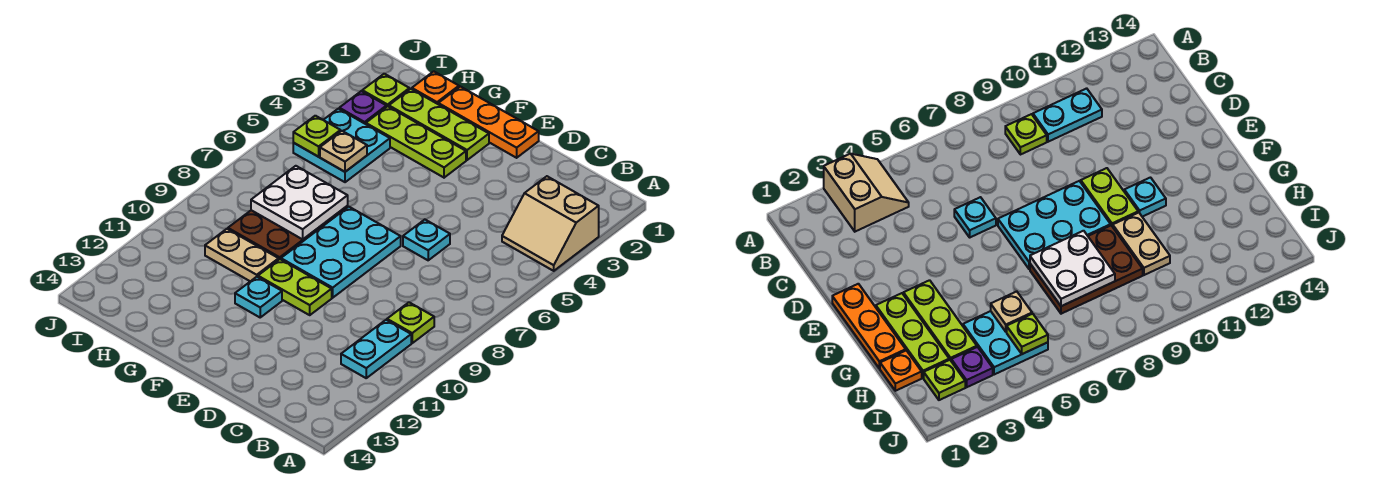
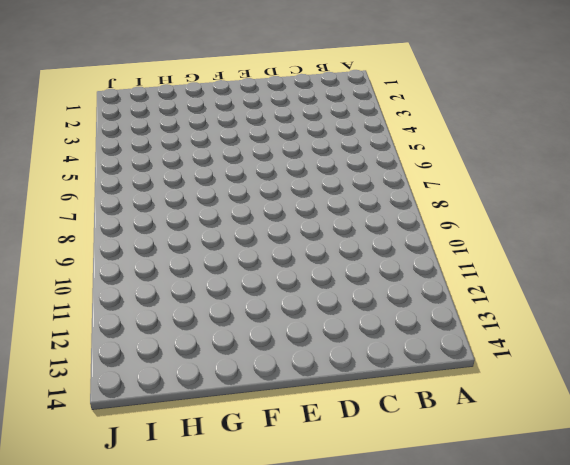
none -> tan slope A3:B4 level 1 top 3
none -> lime plate B9 level 1
none -> cyan plate B10:B11 level 1

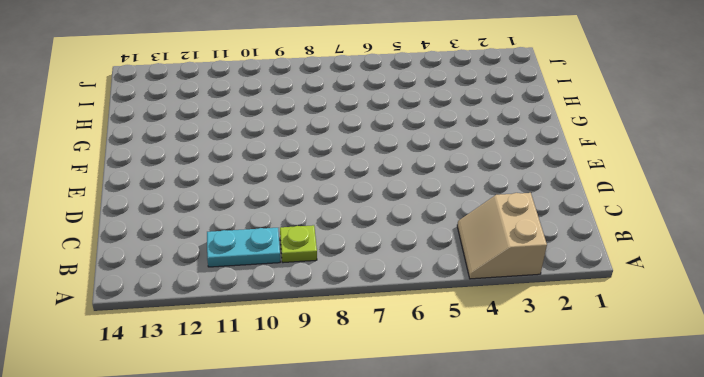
none -> cyan plate D6 level 1
none -> orange plate E1:G1 level 1
none -> cyan plate E7:F9 level 1

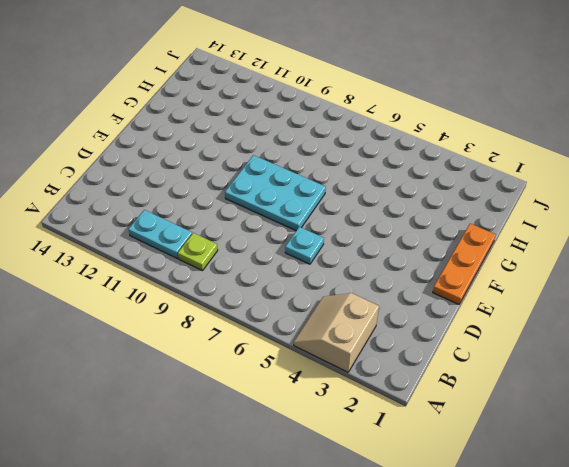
none -> lime plate E10:F10 level 1
none -> lime plate F2:H2 level 1
none -> lime plate F3:H3 level 1

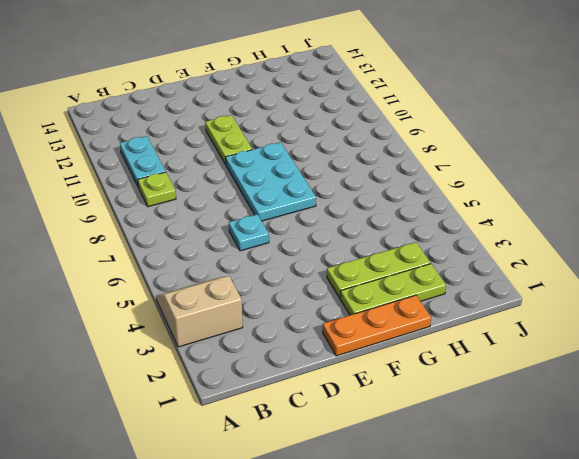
lime plate E10:E11 level 1 -> lime plate E10:F10 level 1
none -> cyan plate F11 level 1
none -> brown plate G7:H9 level 1
none -> tan plate G10:H10 level 1

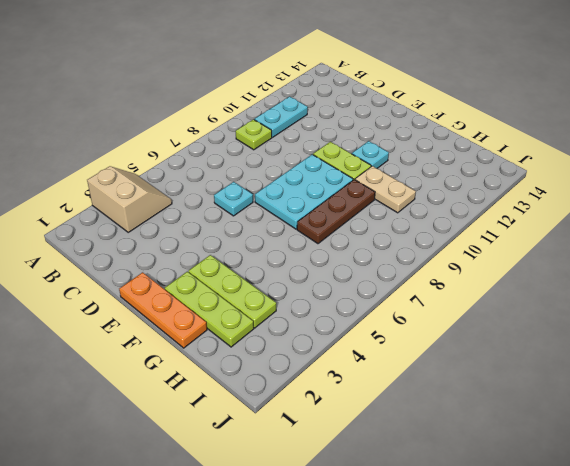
brown plate G7:G9 level 1 -> brown plate G7:H9 level 1
none -> orange plate H1 level 1
none -> cyan plate H4:I5 level 1
none -> lime plate I2 level 1

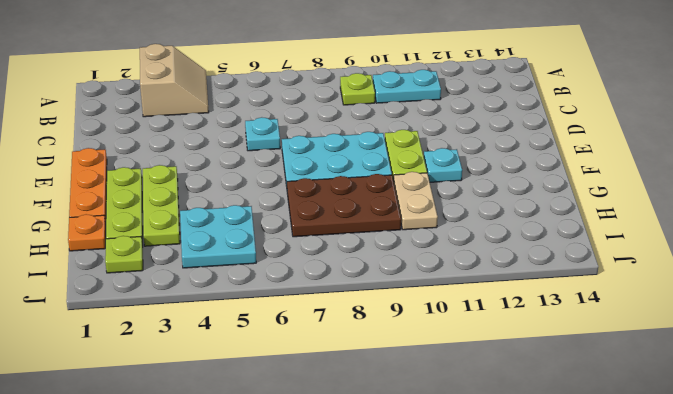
none -> purple plate I3 level 1
none -> white plate G7:H8 level 2
none -> tan plate H5 level 2

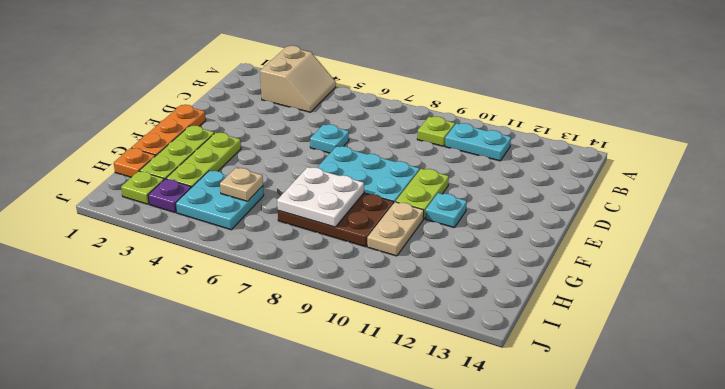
none -> lime plate I5 level 2

